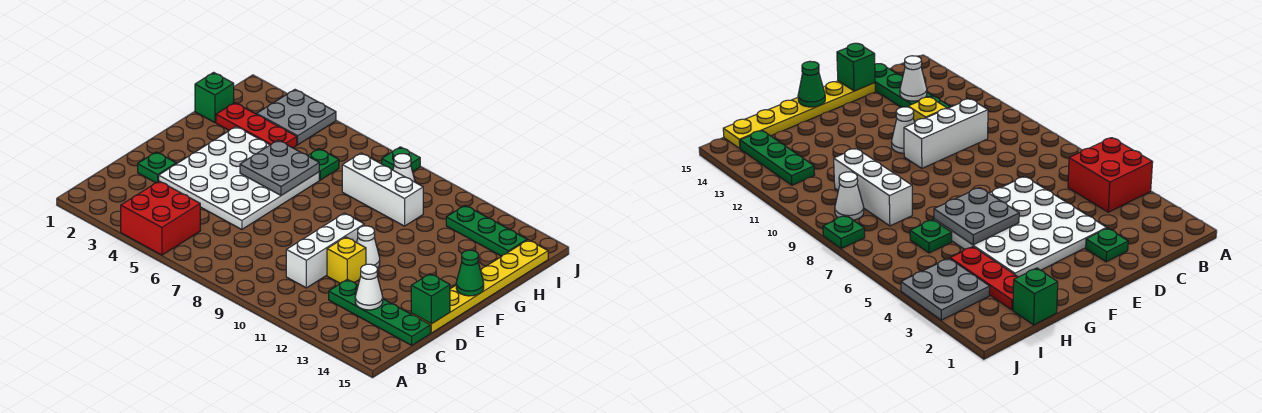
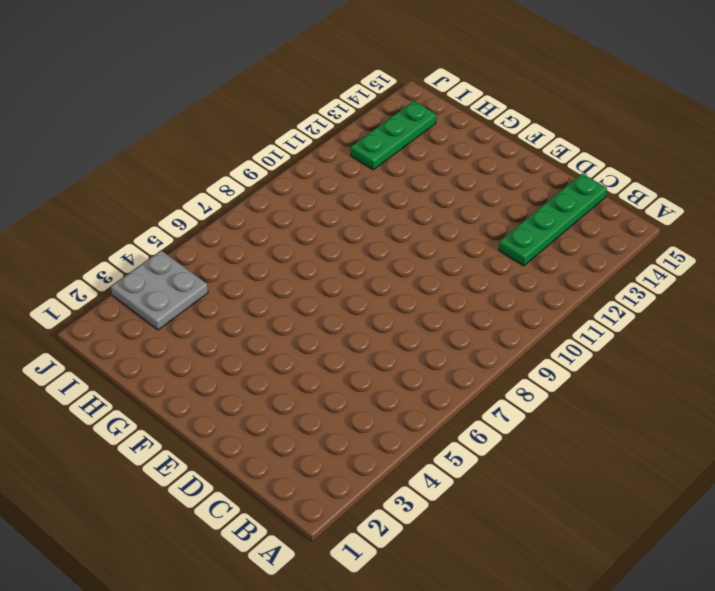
none -> red brick A4:B5 level 1
none -> white brick C10:E10 level 1
none -> green plate D2 level 1

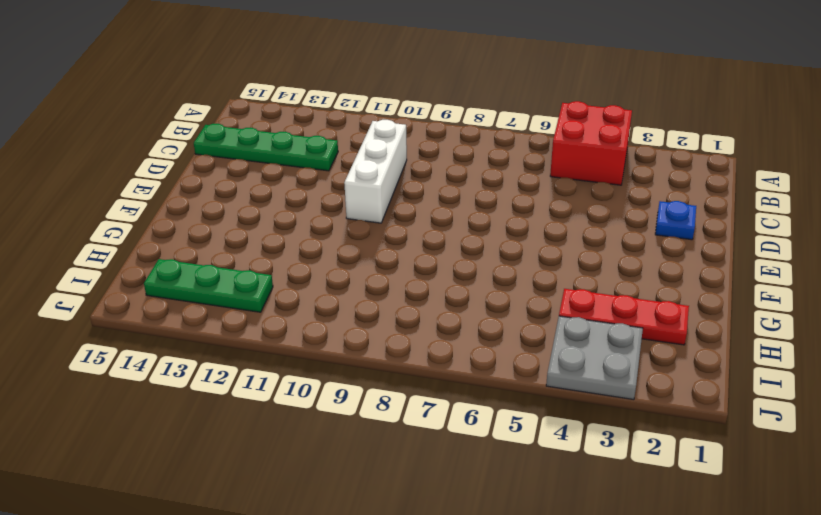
blue plate D2 level 1 -> green plate D2 level 1
none -> white plate D3:G6 level 1
none -> yellow brick D11 level 1
none -> yellow plate D15:I15 level 1

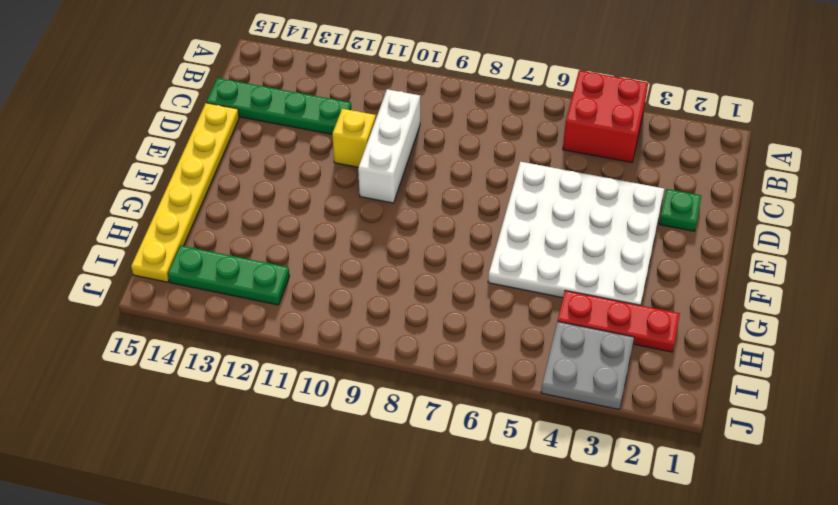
none -> white cone E11 level 1
none -> green brick H1 level 1
none -> green plate H6 level 1

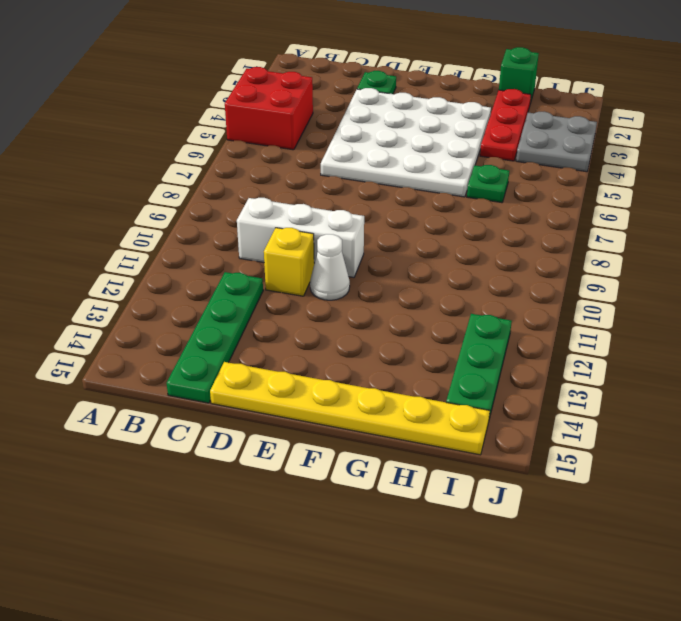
none -> white brick H8:H10 level 1
none -> white cone I9 level 1
none -> green plate J8 level 1

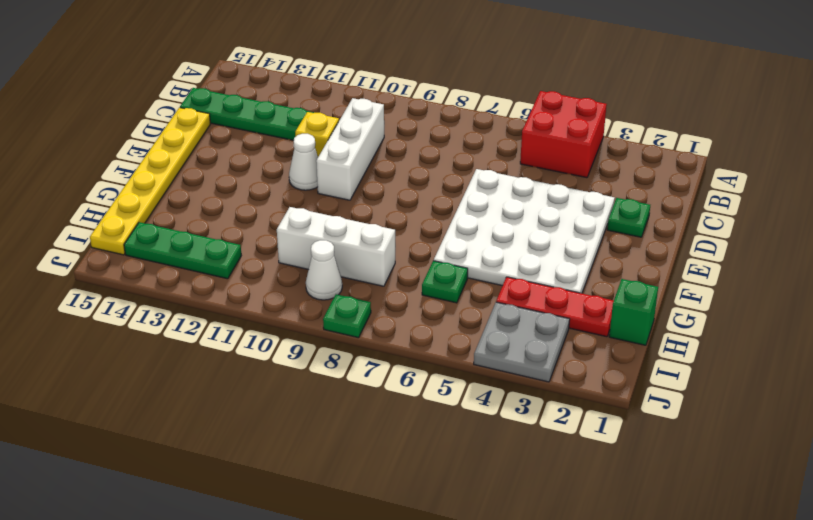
none -> white cone C13 level 2
none -> green brick D15 level 2
none -> grey plate F5:G6 level 2

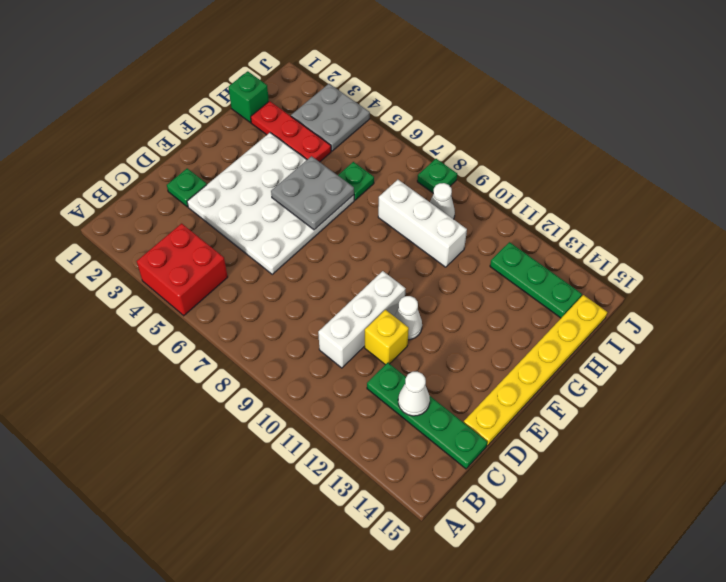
none -> green brick D15 level 2
none -> green cone F15 level 2

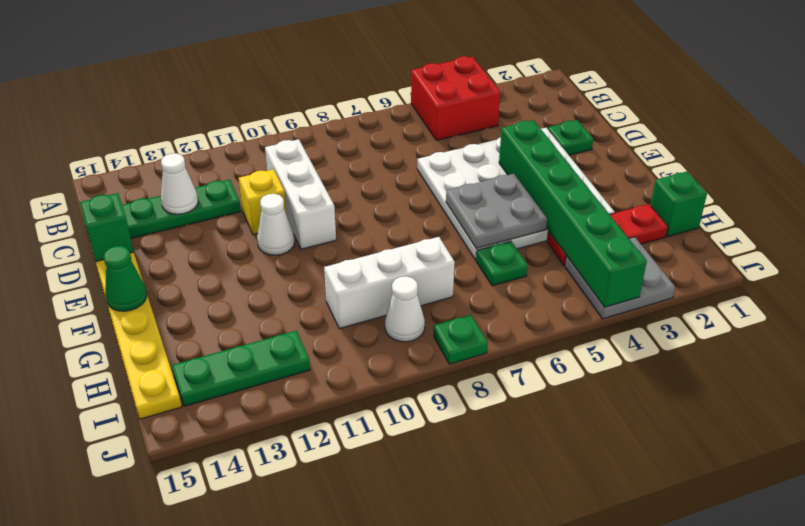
green brick E4:J4 level 2 -> none

